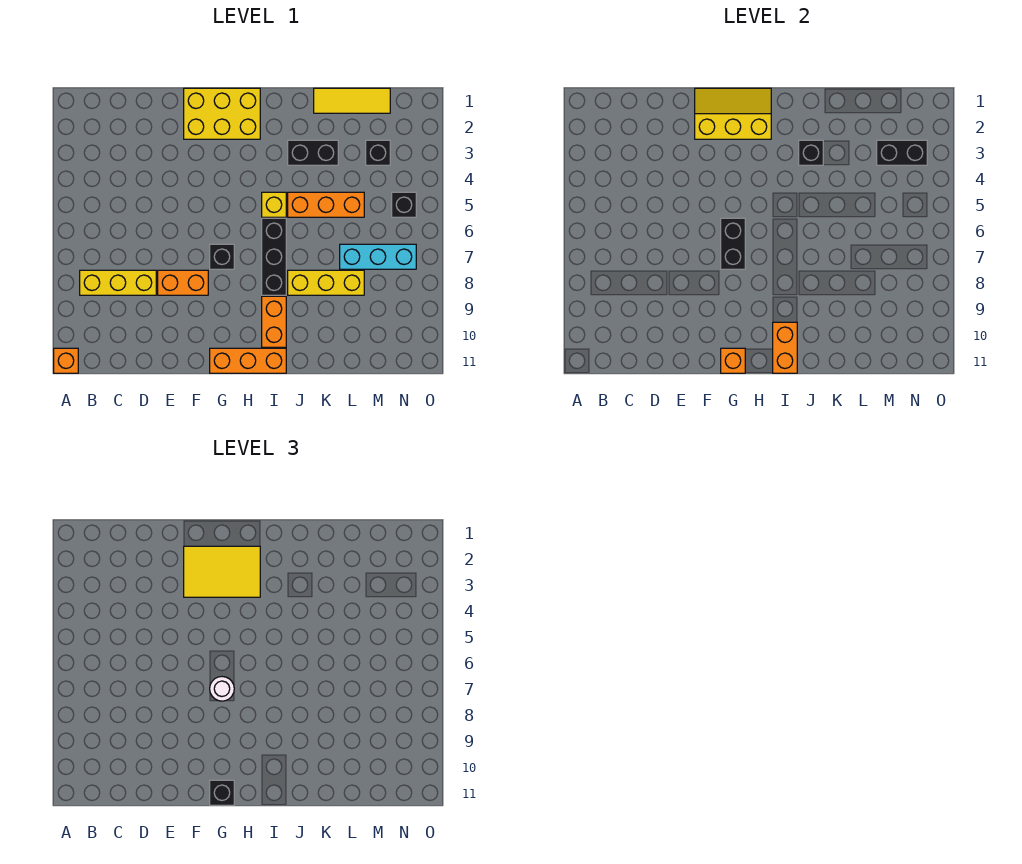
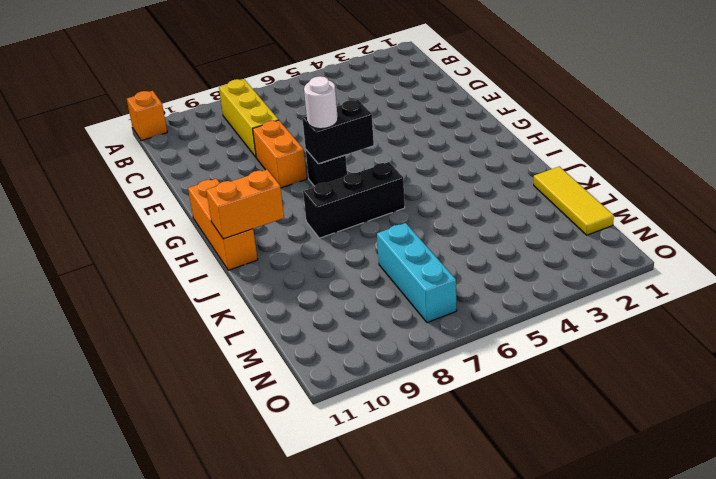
none -> yellow brick F1:H2 level 1
none -> yellow brick I5 level 1
none -> orange brick I9:I10 level 1

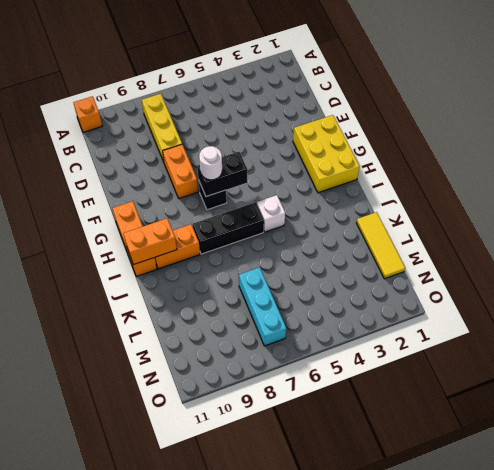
white brick I5 level 1 -> yellow brick I5 level 1
none -> black brick J3:K3 level 1
none -> orange brick J5:L5 level 1
none -> yellow brick J8:L8 level 1

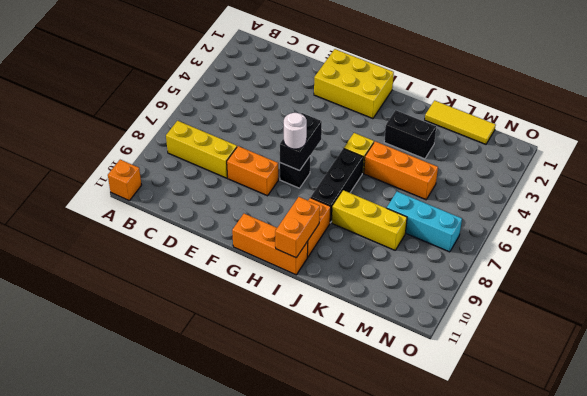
none -> black brick M3 level 1
none -> black brick N5 level 1
none -> yellow slope F1:H2 level 2 top 2

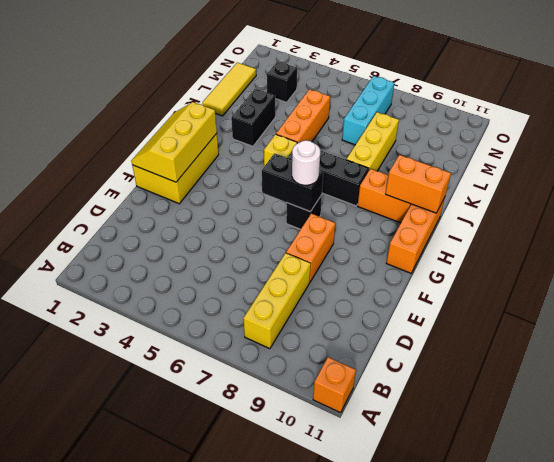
none -> black brick N5 level 1
none -> orange brick G11 level 2
none -> black brick J3 level 2

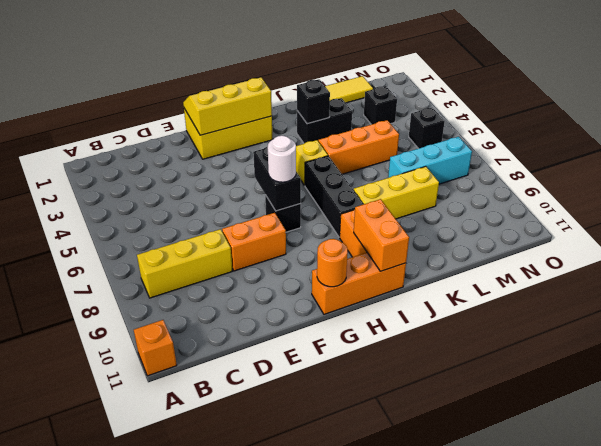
orange round brick G11 level 2 -> orange brick G11 level 2
none -> black brick M3:N3 level 2
none -> yellow tile F2:H3 level 3
none -> black brick G11 level 3

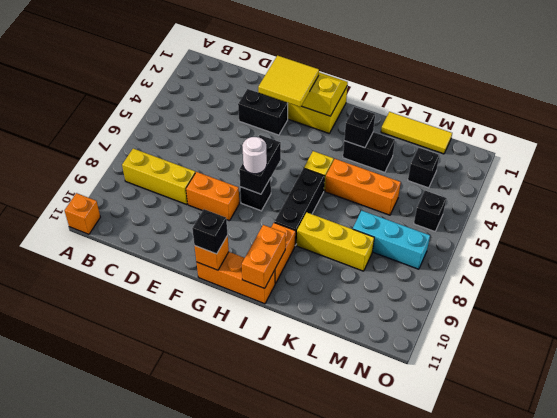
black brick E3:F3 level 1 -> black brick M3:N3 level 2
yellow tile F2:G3 level 3 -> yellow tile F2:H3 level 3

